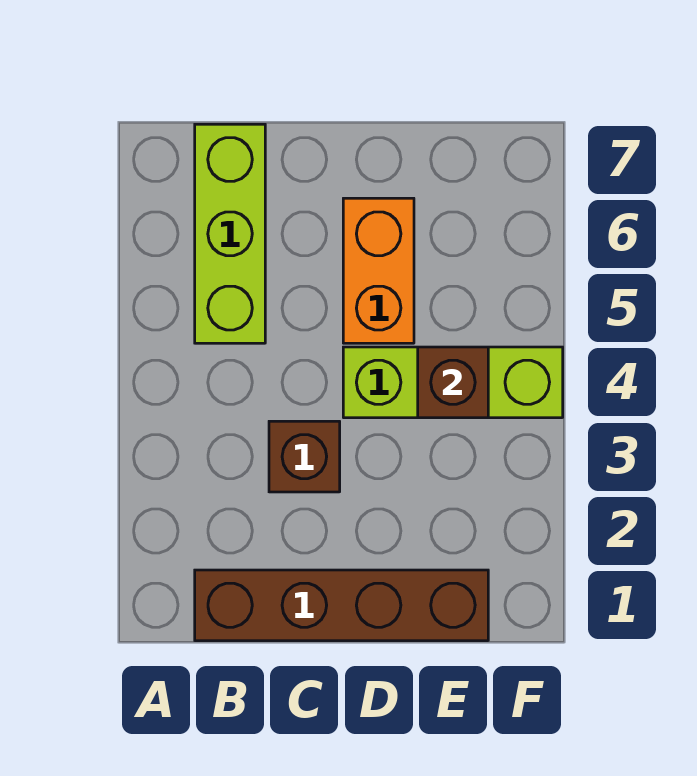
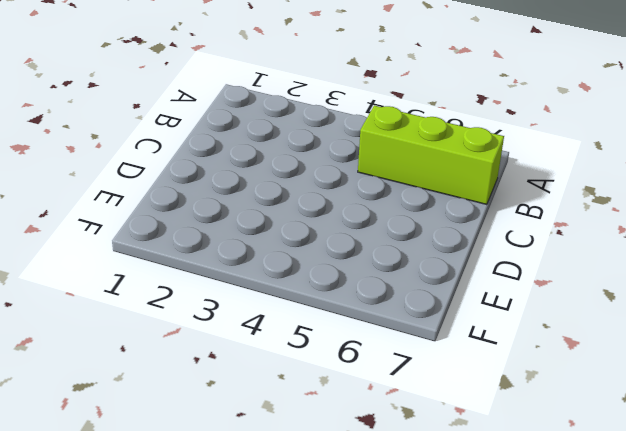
none -> brown brick B1:E1 level 1
none -> brown brick C3 level 1

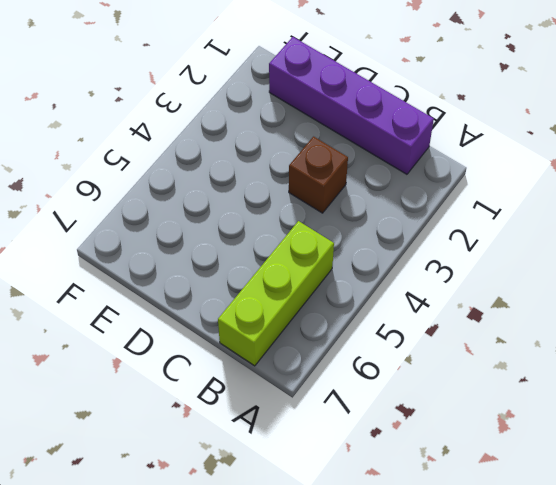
purple brick B1:E1 level 1 -> brown brick B1:E1 level 1
none -> lime brick D4:F4 level 1
none -> orange brick D5:D6 level 1

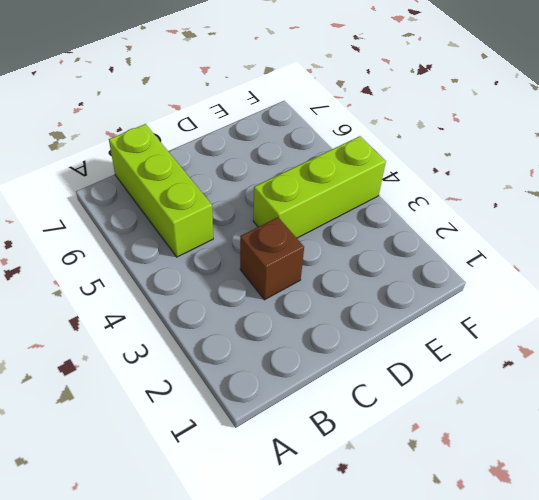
none -> brown brick B1:E1 level 1
none -> orange brick D5:D6 level 1

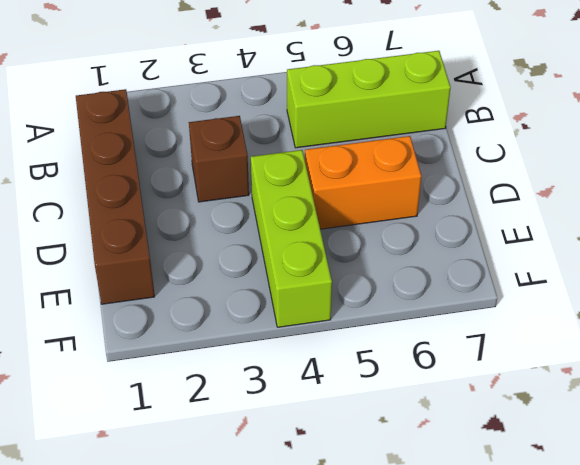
none -> brown brick E4 level 2

